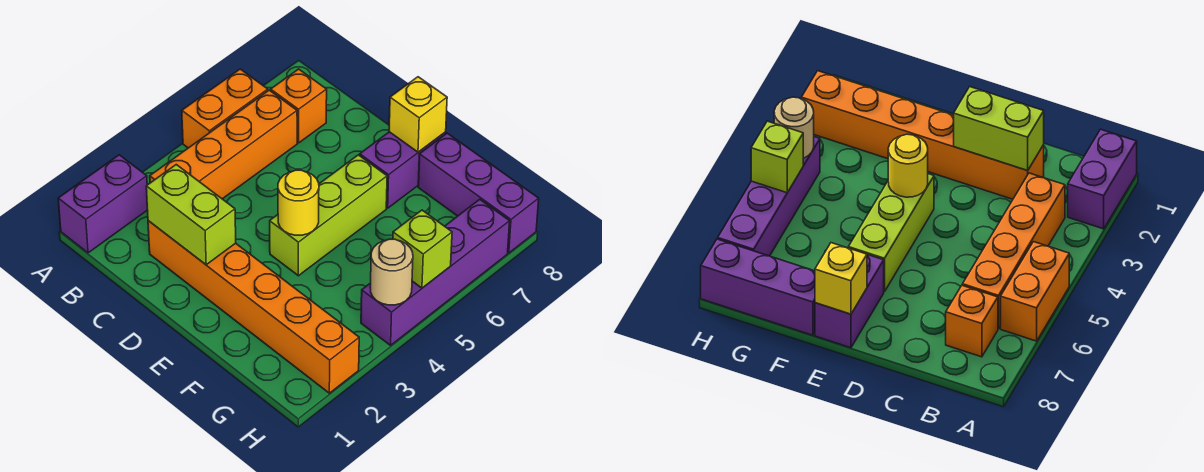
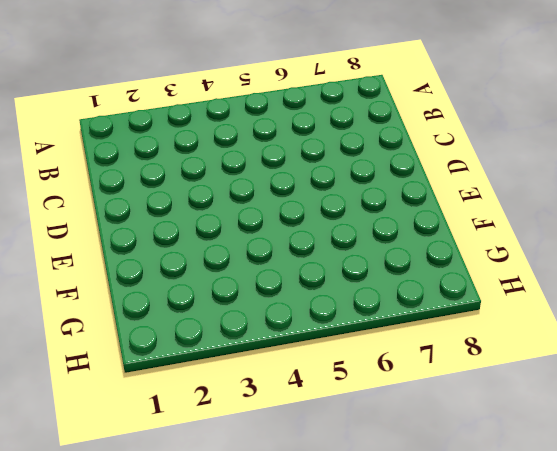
none -> purple brick A1:A2 level 1
none -> orange brick A5:A6 level 1
none -> orange brick B3:B6 level 1

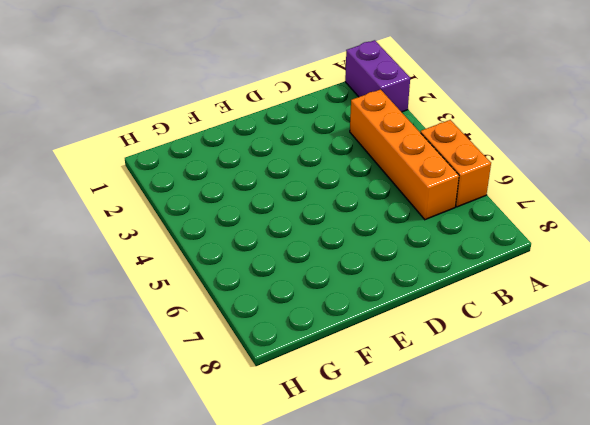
none -> orange brick B7 level 1
none -> orange brick C2:H2 level 1
none -> lime brick E4:E6 level 1

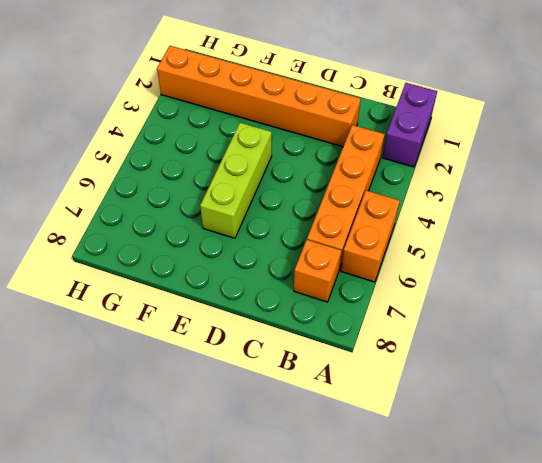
none -> purple brick E7:E8 level 1
none -> purple brick F8:H8 level 1
none -> purple brick H4:H7 level 1

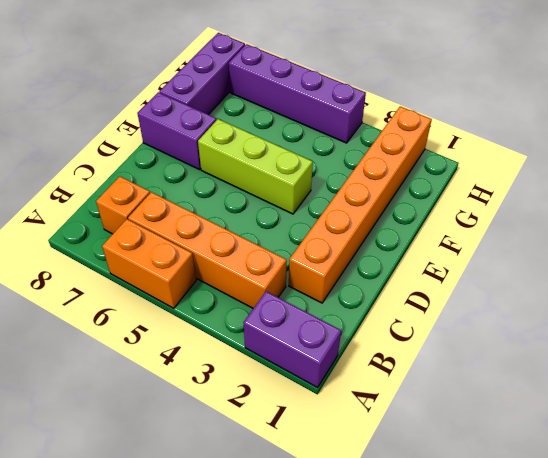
none -> lime brick C2:D2 level 2
none -> yellow round brick E4 level 2
none -> yellow brick E8 level 2

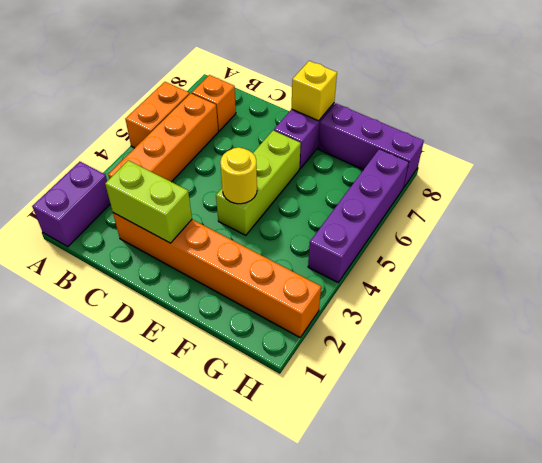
none -> tan round brick H4 level 2
none -> lime brick H5 level 2

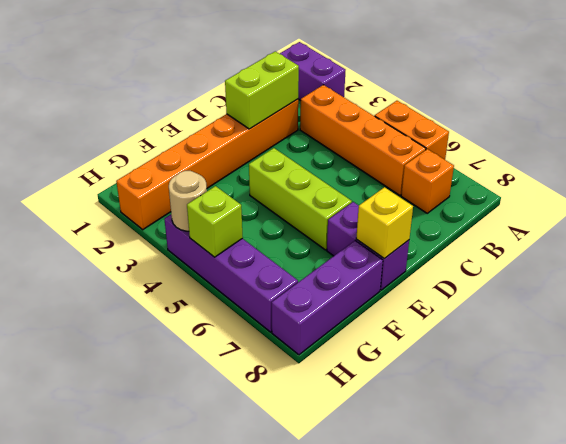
none -> yellow round brick E4 level 2

